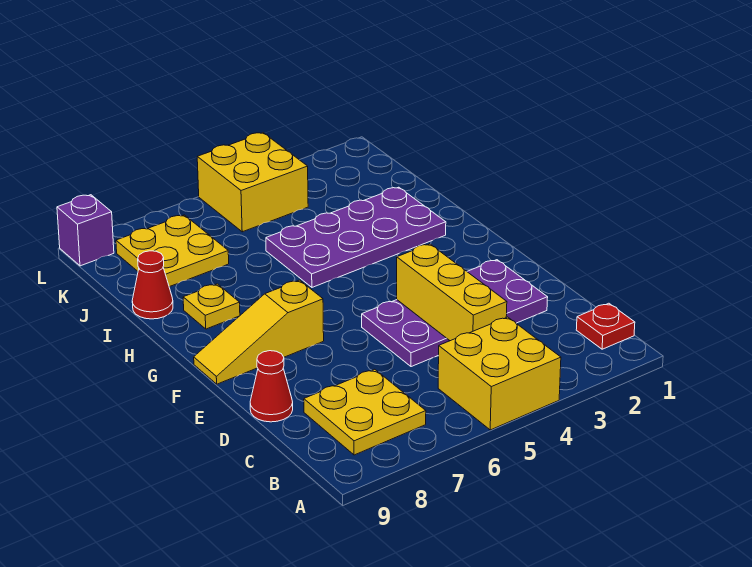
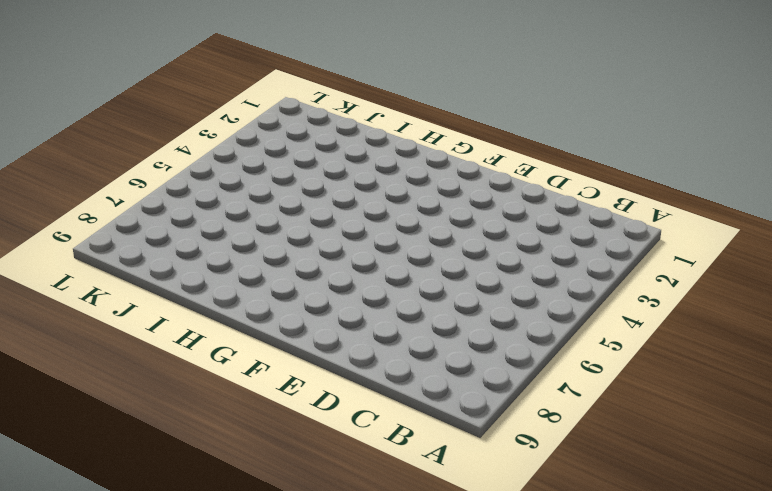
none -> yellow brick A4:B5 level 1
none -> red plate B1 level 1
none -> yellow plate B7:C8 level 1

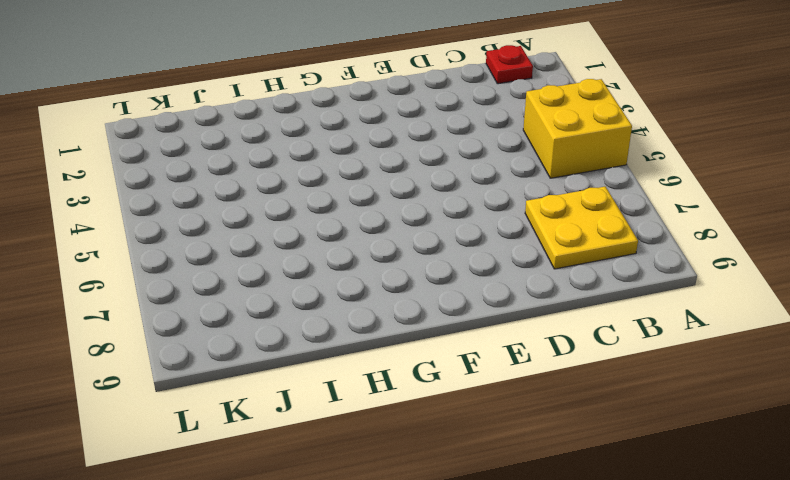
none -> purple plate D2:E5 level 1
none -> red cone D9 level 1
none -> yellow slope F7:F9 level 1 top 7

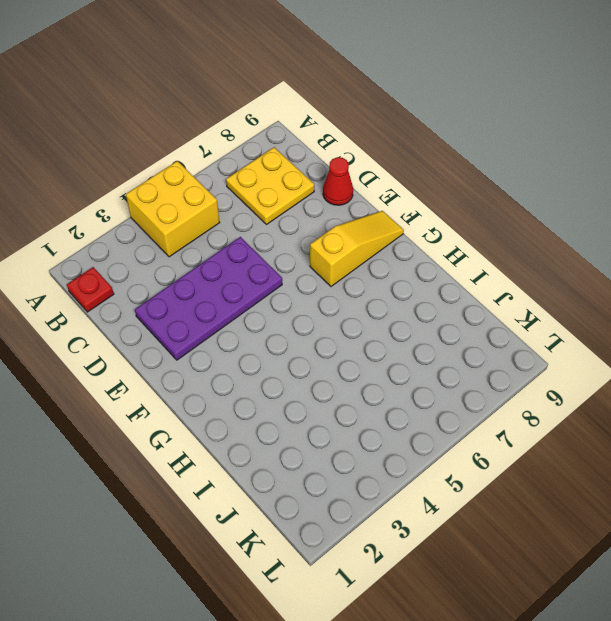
none -> purple plate H2:I5 level 1
none -> yellow plate H8 level 1
none -> red cone I9 level 1

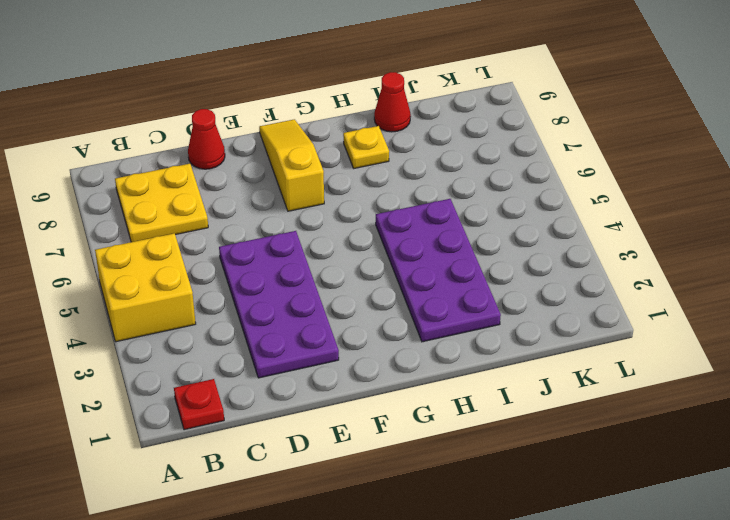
none -> yellow plate J7:K8 level 1
none -> yellow brick K4:L5 level 1
none -> purple brick L9 level 1

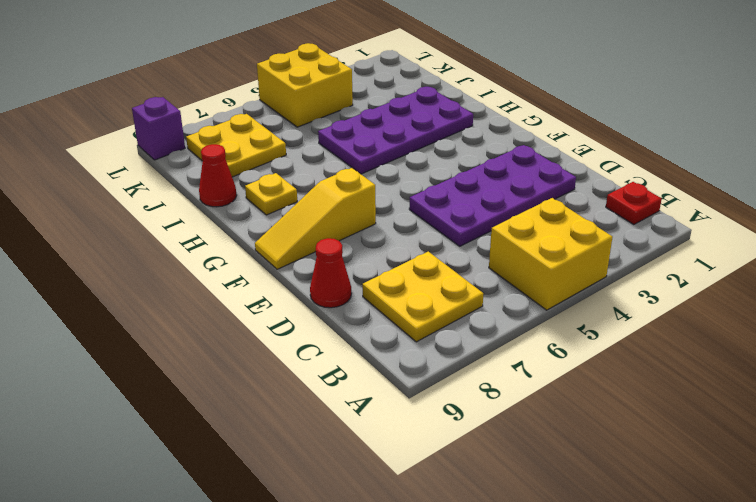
none -> yellow brick C4:E4 level 2

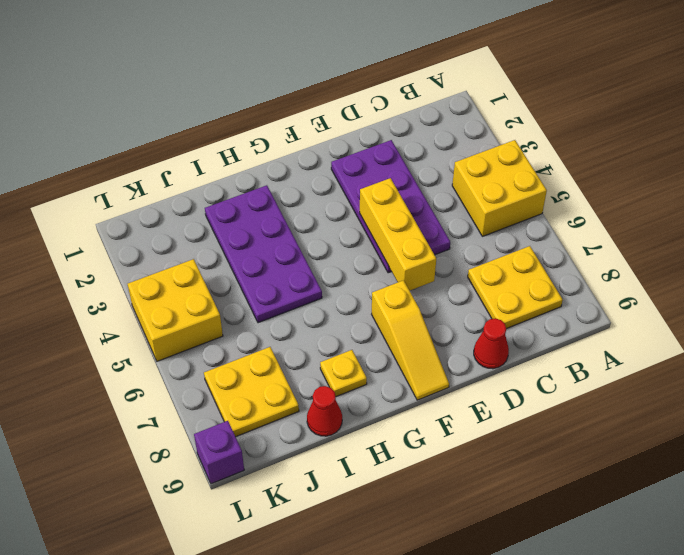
yellow brick E4:E6 level 2 -> yellow brick C4:E4 level 2
none -> red plate B1 level 1

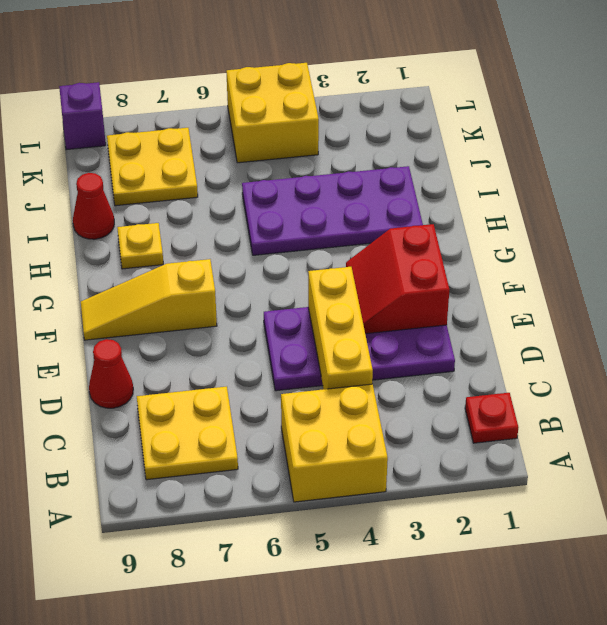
red slope E2:F3 level 2 top 2 -> none

